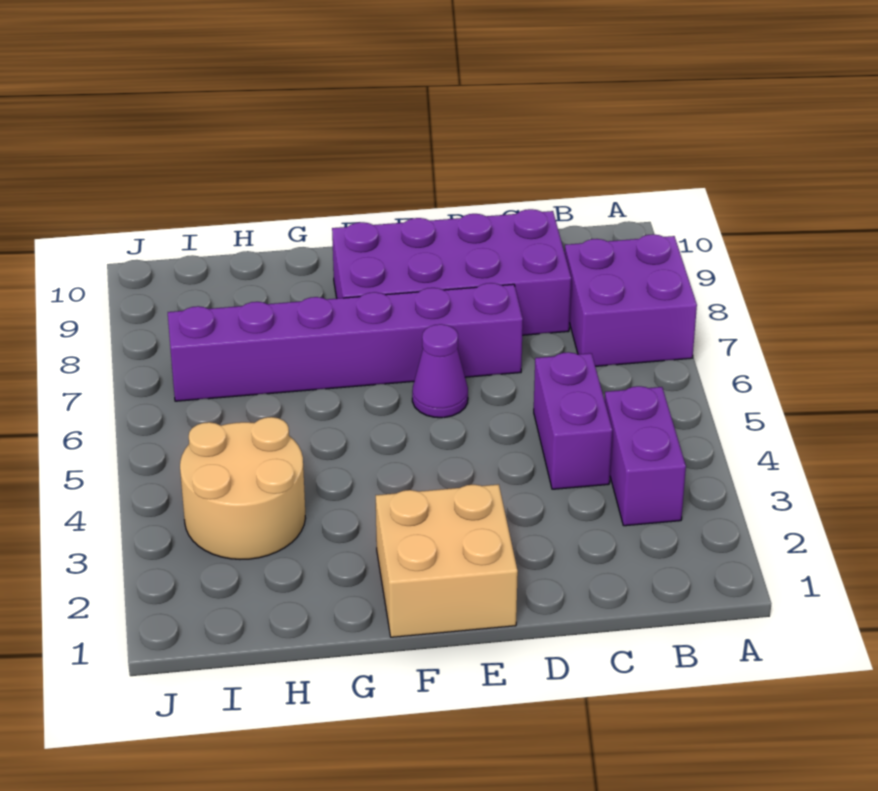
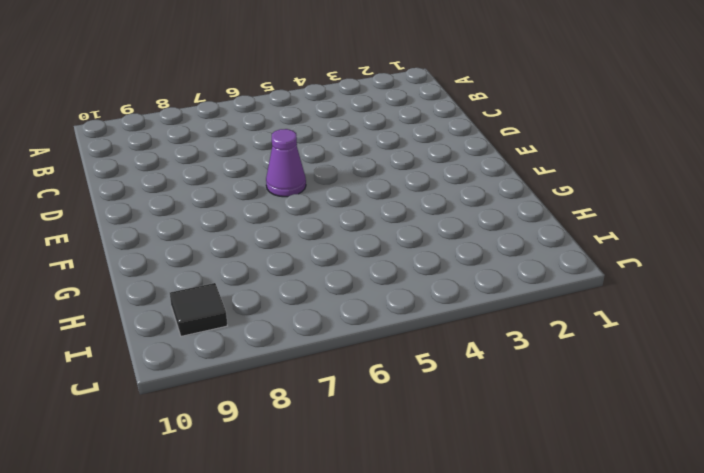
black tile I9 level 1 -> none
none -> purple brick A7:B8 level 1
none -> purple brick B3:B4 level 1

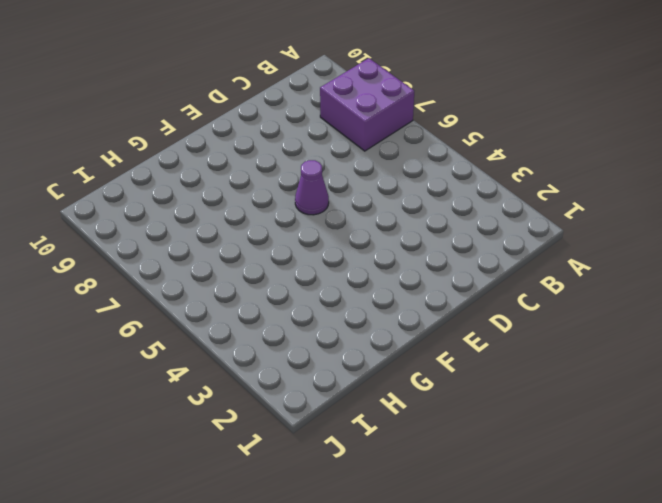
none -> purple brick B3:B4 level 1
none -> purple brick C4:C5 level 1

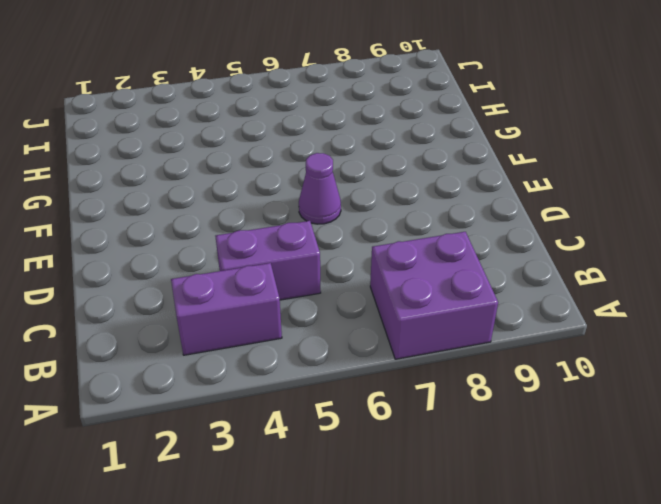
none -> purple brick C8:F9 level 1
none -> purple brick D7:I7 level 1

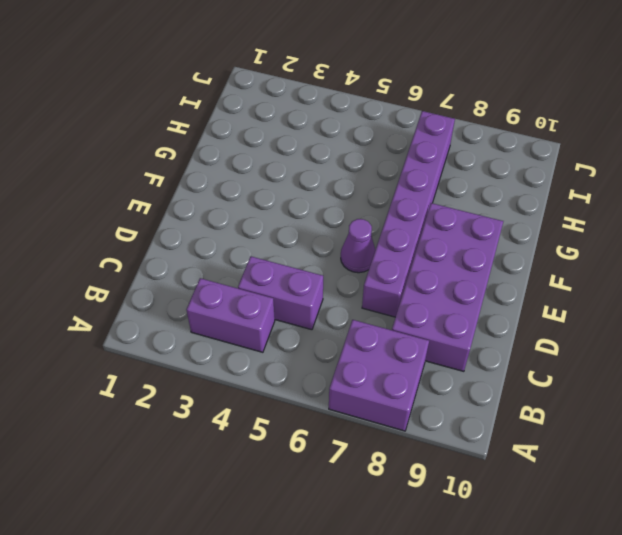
none -> tan brick E1:F2 level 1
none -> tan round brick H3:I4 level 1

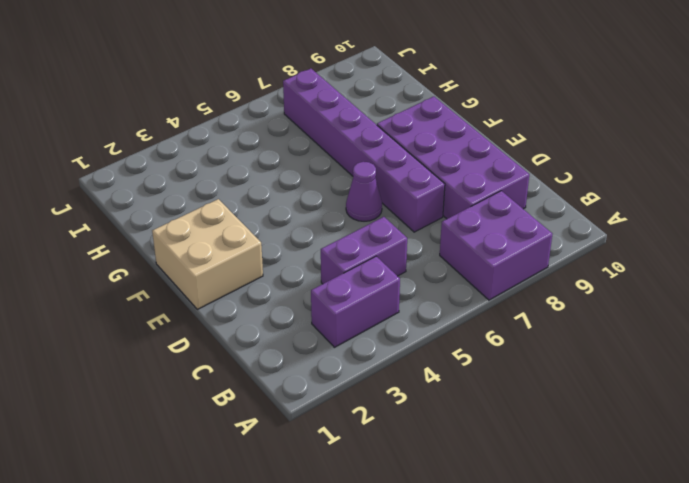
none -> tan round brick H3:I4 level 1

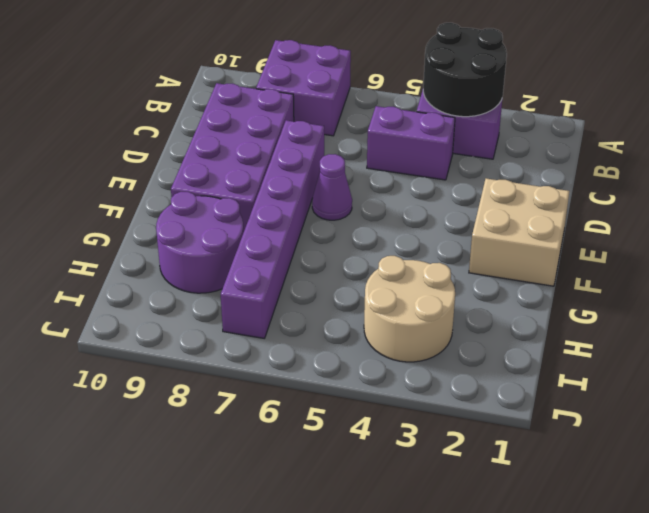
black round brick A3:B4 level 2 -> none
purple round brick G8:H9 level 1 -> none

